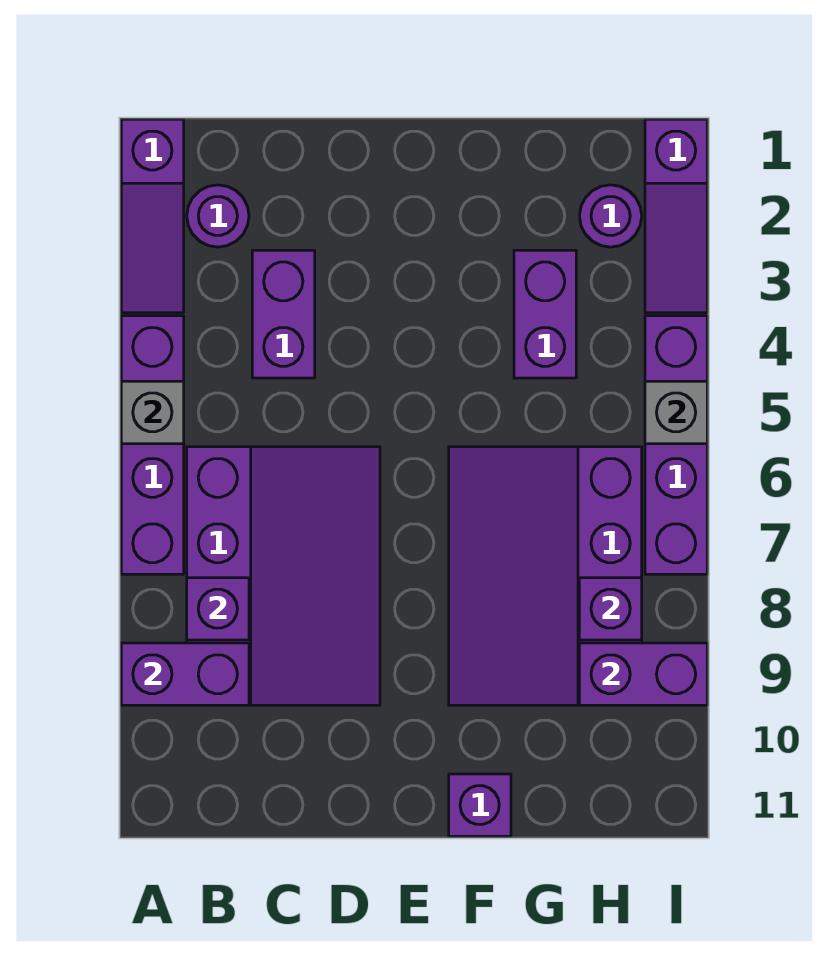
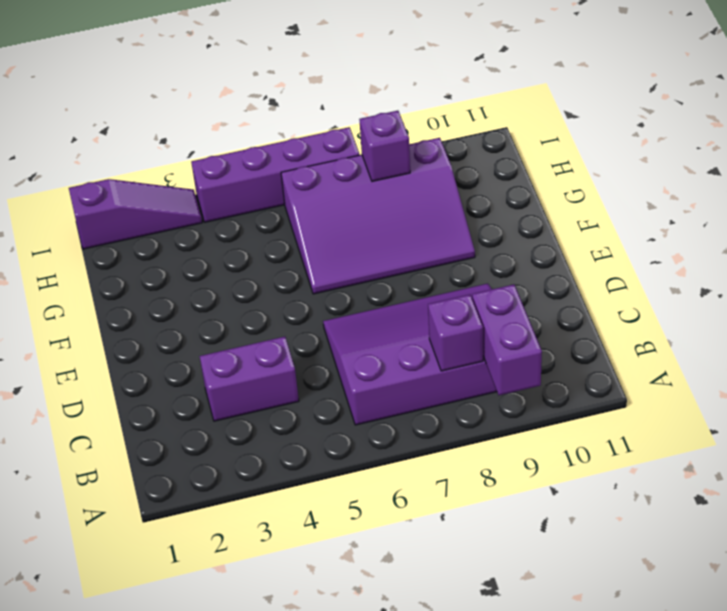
none -> purple slope A1:A3 level 1 top 1
none -> purple brick A4:A7 level 1
none -> purple round brick B2 level 1

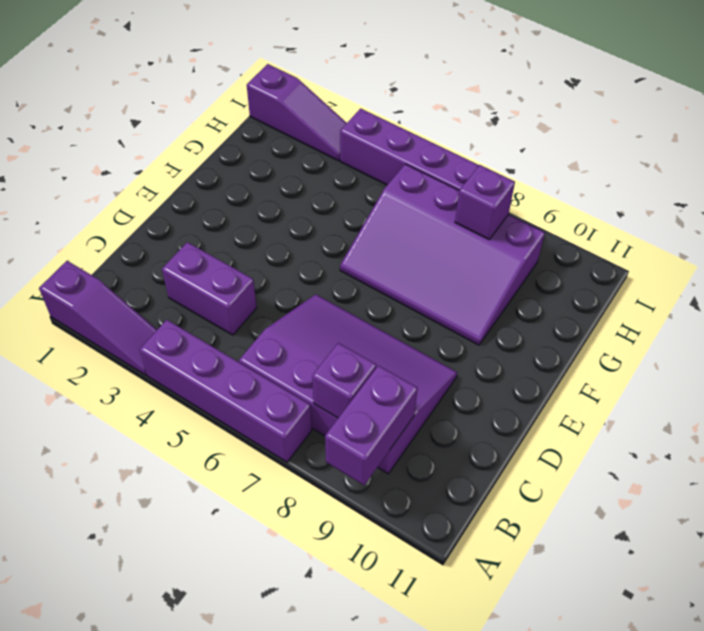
none -> purple round brick B2 level 1
none -> purple brick F11 level 1
none -> purple brick G3:G4 level 1

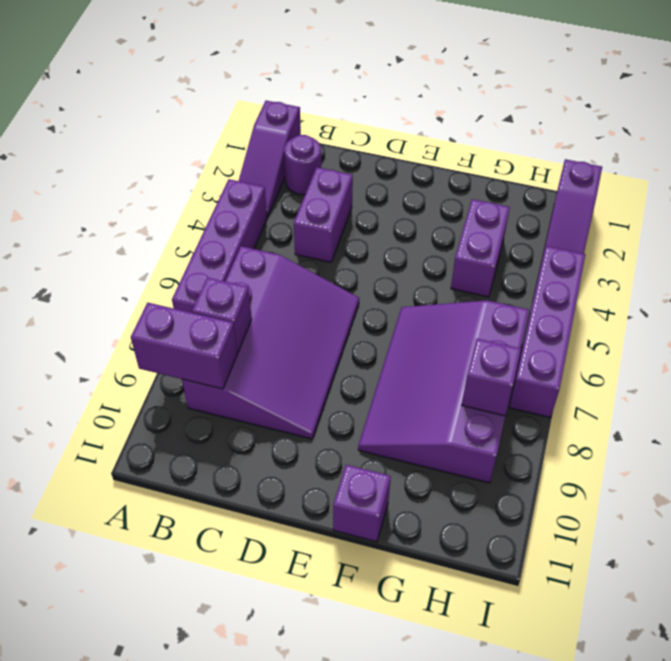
none -> purple round brick H2 level 1
none -> grey brick A5 level 2
none -> purple brick H9:I9 level 2

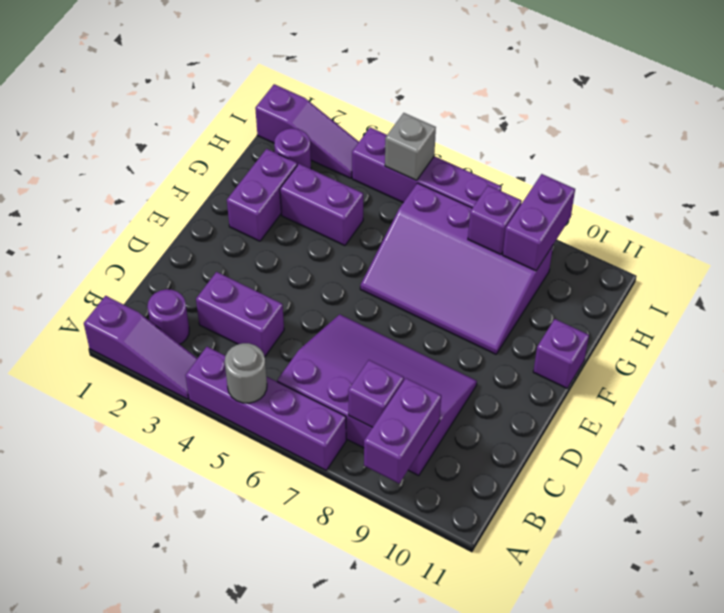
grey round brick A5 level 2 -> grey brick A5 level 2
purple brick F2:G2 level 1 -> none

